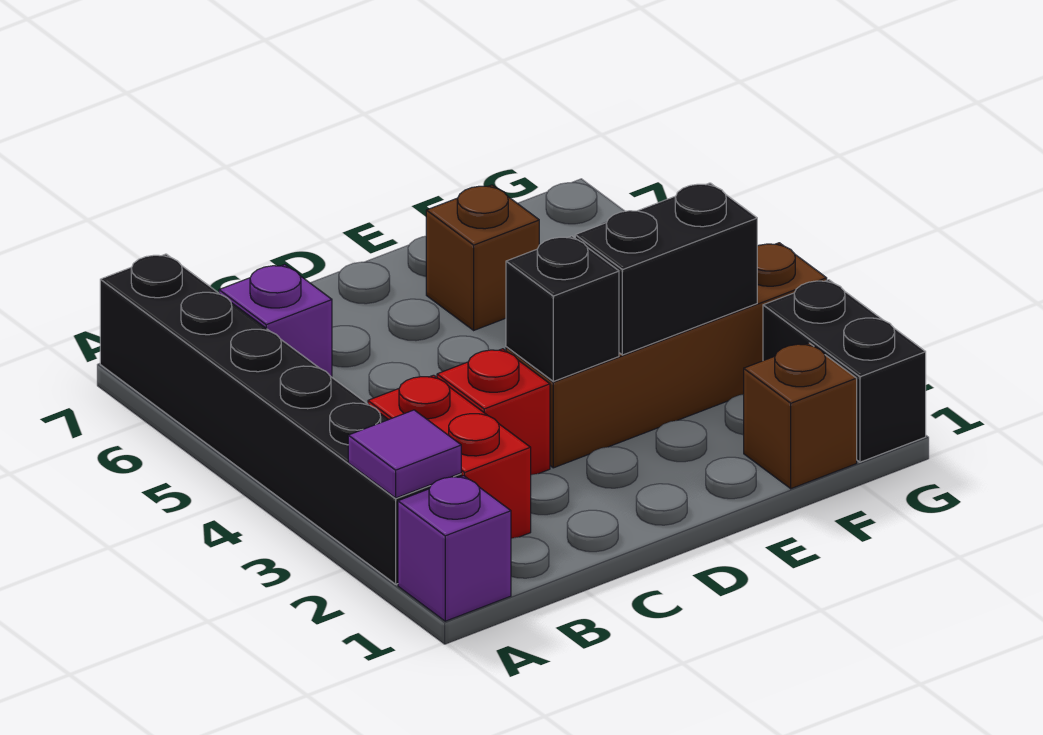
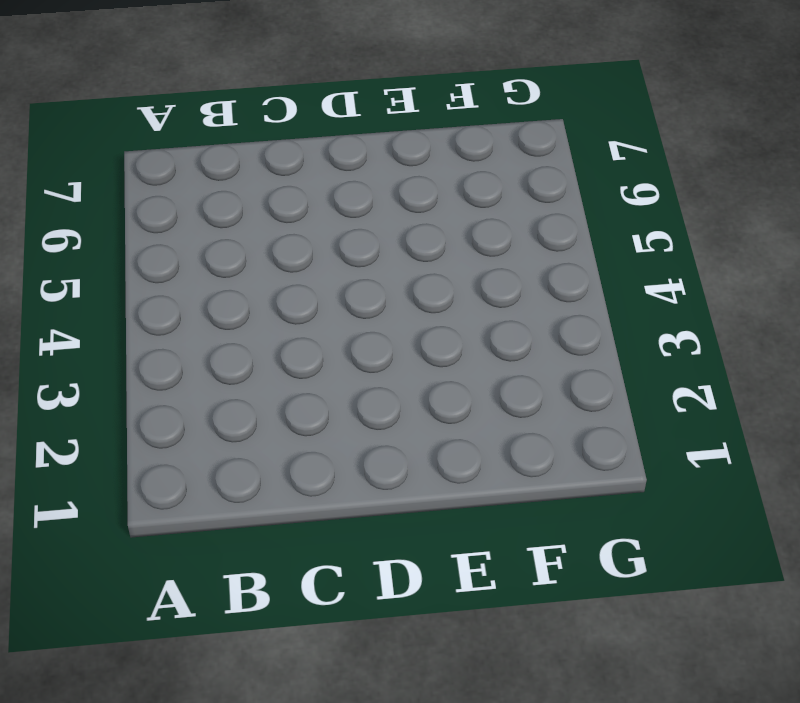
none -> purple brick A1 level 1
none -> black brick A2:A7 level 1
none -> red brick B2:B3 level 1

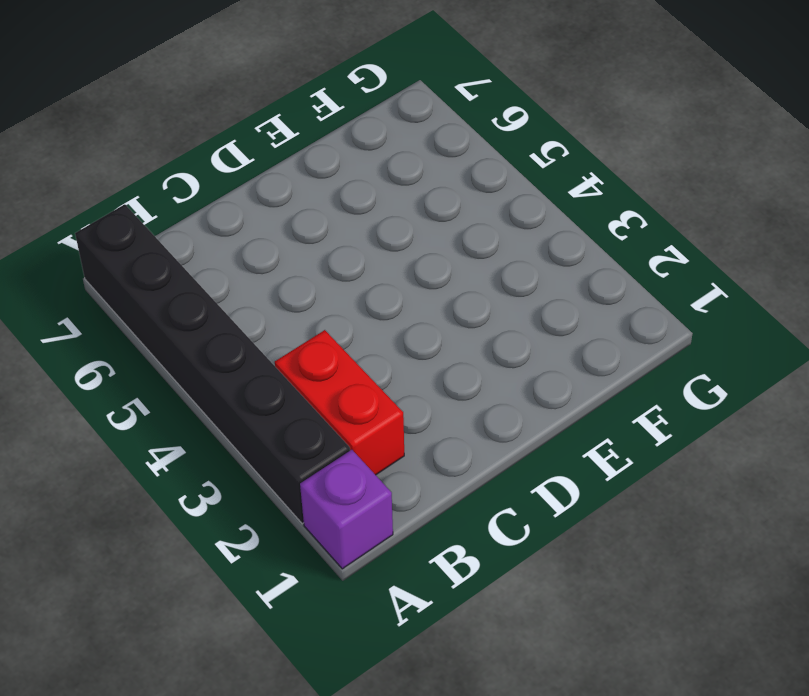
none -> purple brick B6 level 1
none -> red brick C3 level 1
none -> brown brick D3:G3 level 1

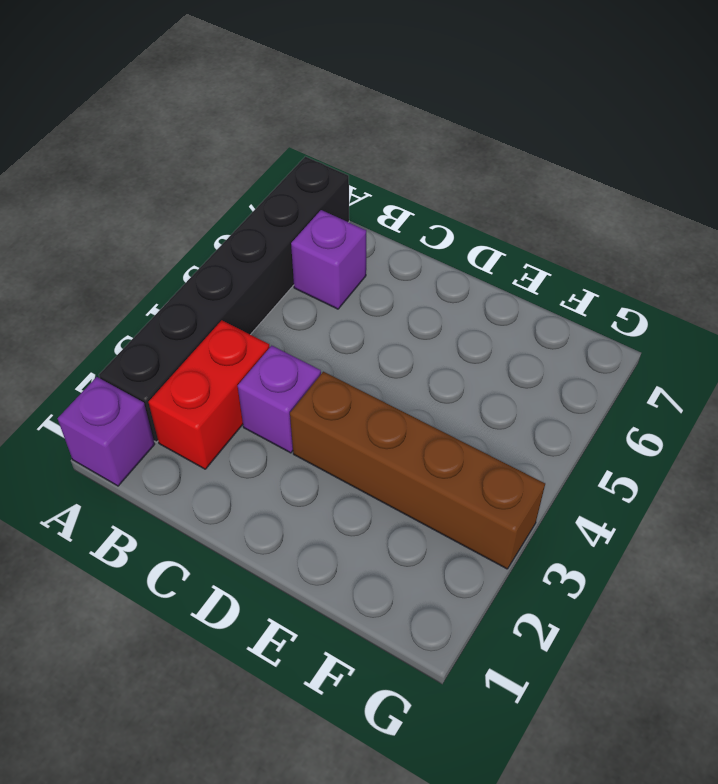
purple brick C3 level 1 -> red brick C3 level 1
none -> brown brick E6 level 1
none -> brown brick F1 level 1
none -> black brick G1:G2 level 1

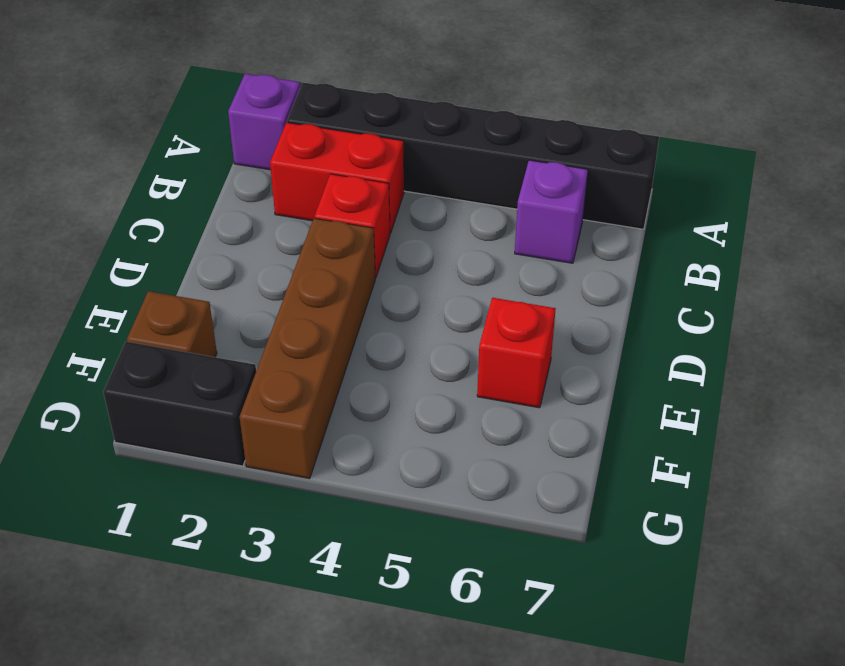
red brick E6 level 1 -> brown brick E6 level 1
none -> purple tile A2 level 2
none -> black brick D3 level 2
none -> black brick E3:F3 level 2

